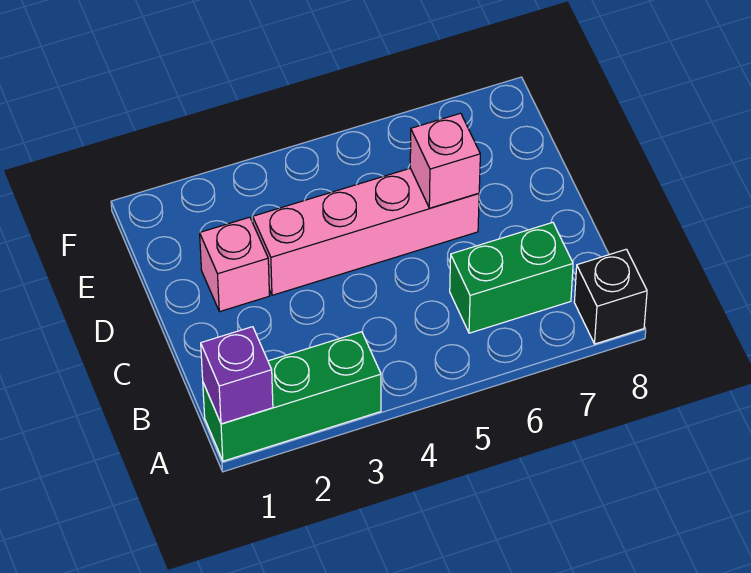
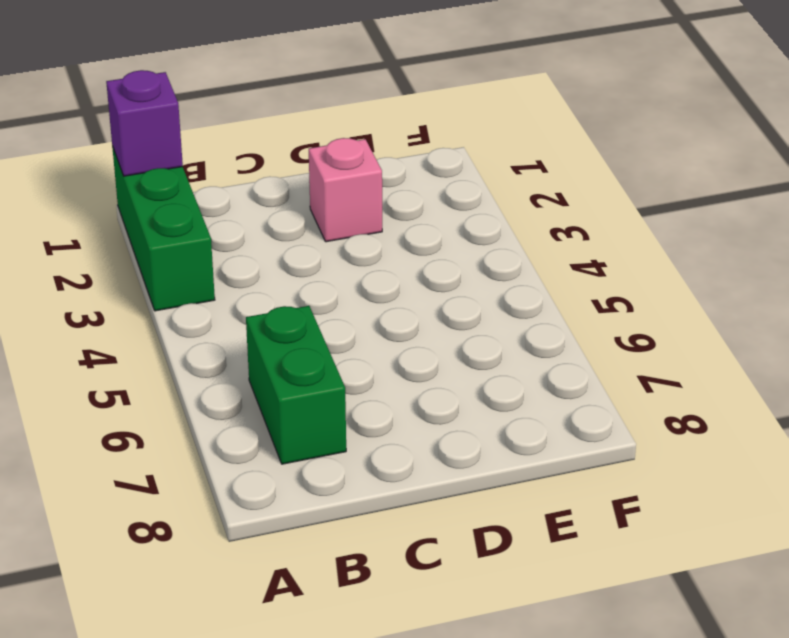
none -> black brick A8 level 1
none -> pink brick D3:D6 level 1

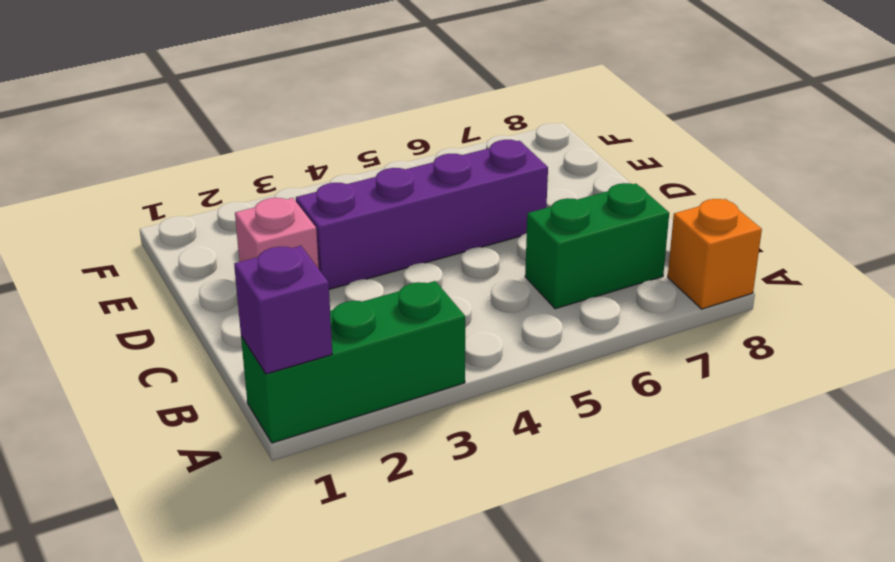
orange brick A8 level 1 -> black brick A8 level 1
purple brick D3:D6 level 1 -> pink brick D3:D6 level 1
none -> pink brick D6 level 2

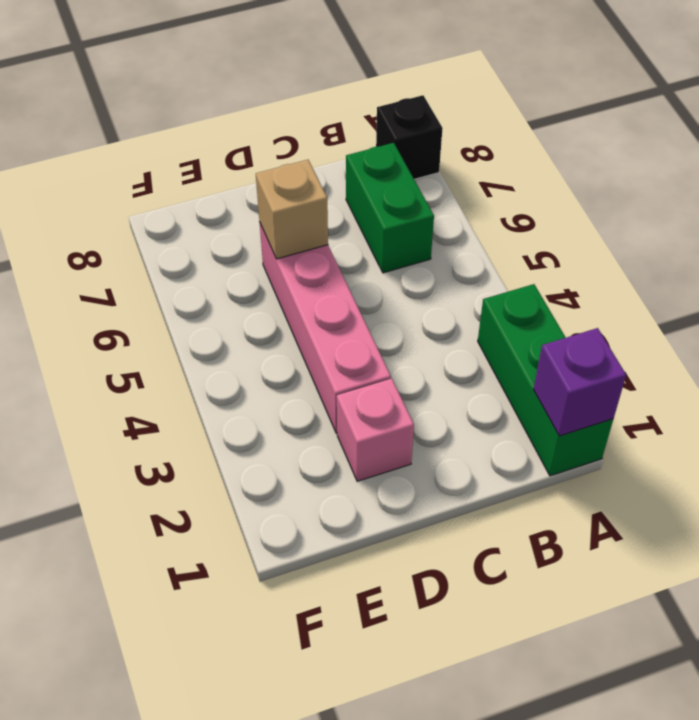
tan brick D6 level 2 -> pink brick D6 level 2

